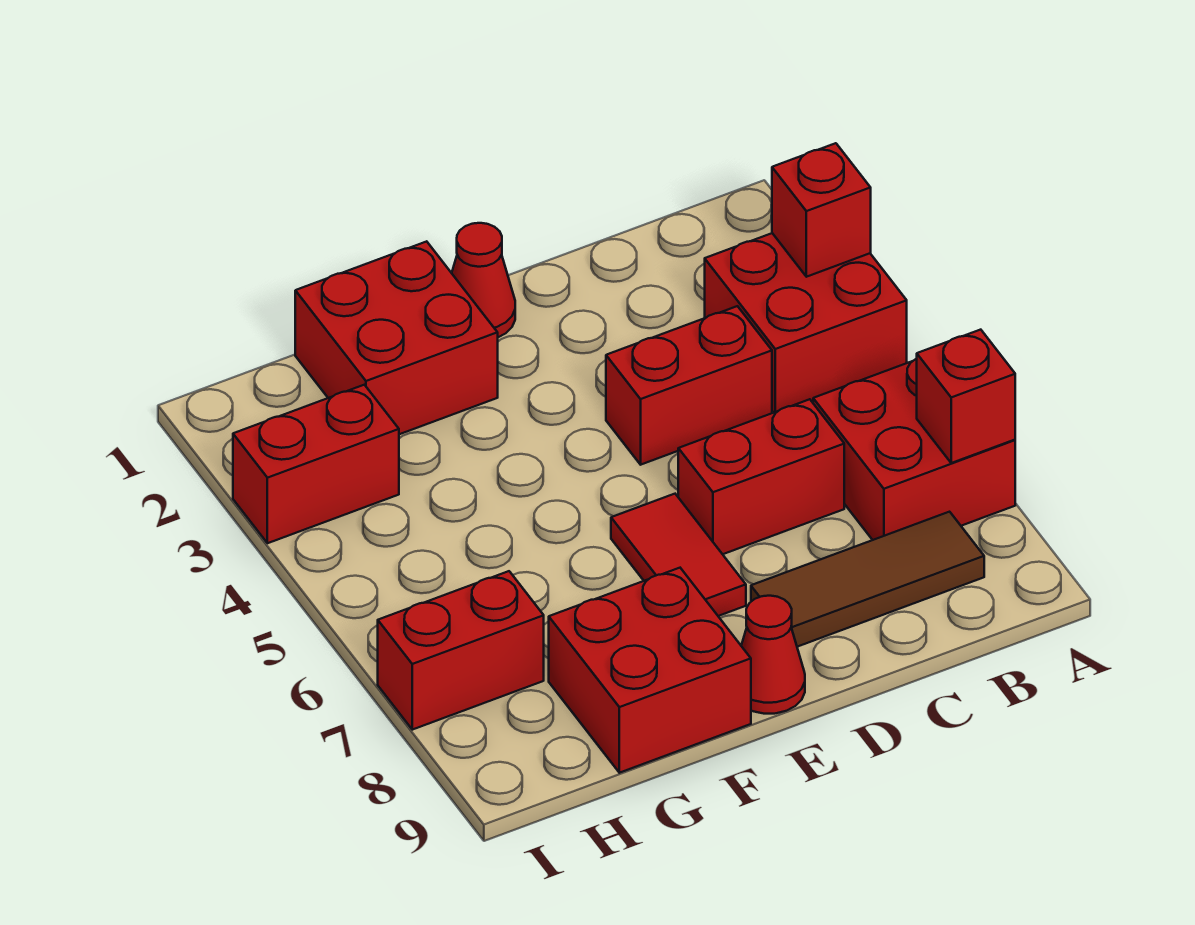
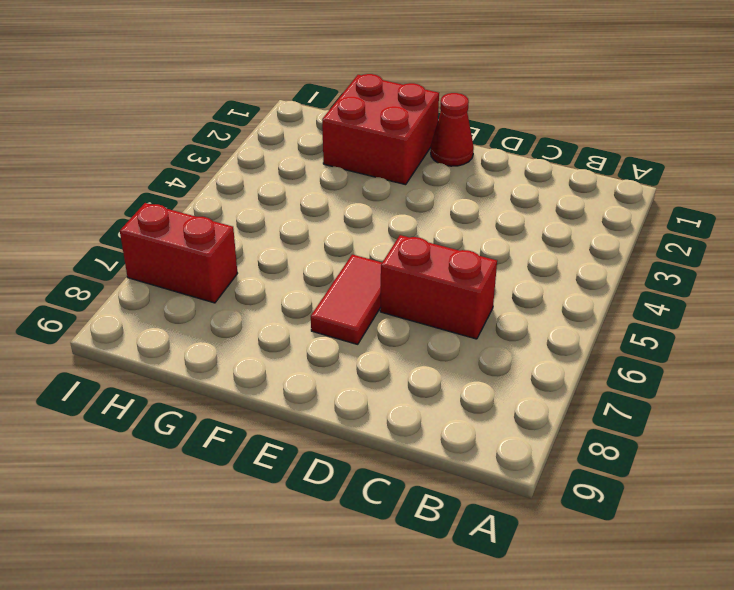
none -> red brick A3:B4 level 1
none -> red brick A6:B7 level 1
none -> brown tile B8:D8 level 1

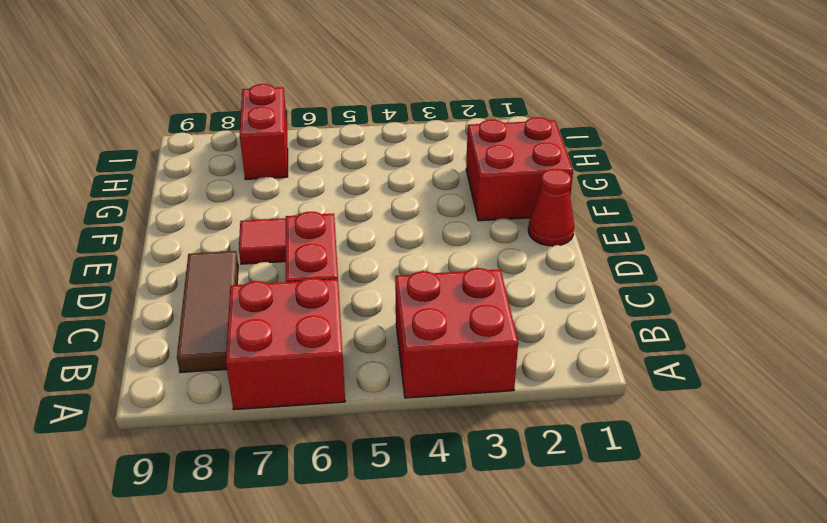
none -> red brick C4:D4 level 1
none -> red cone E9 level 1
none -> red brick F8:G9 level 1

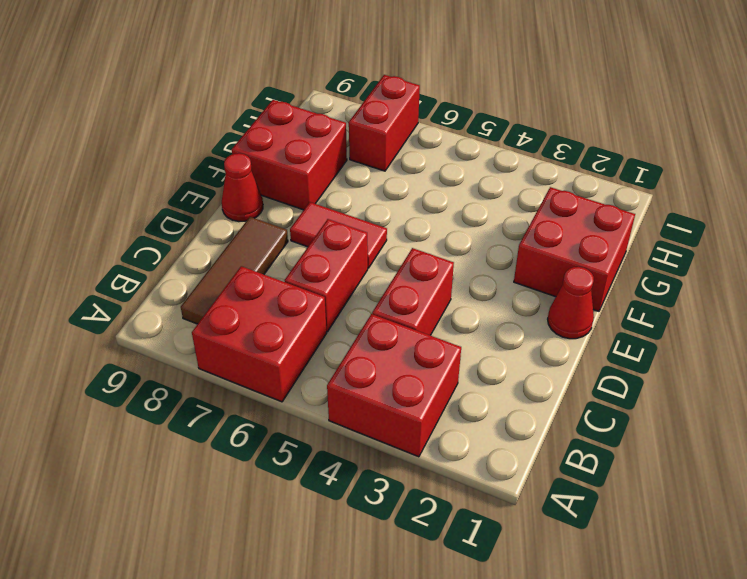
none -> red brick H3:I3 level 1
none -> red brick A3 level 2
none -> red brick A7 level 2

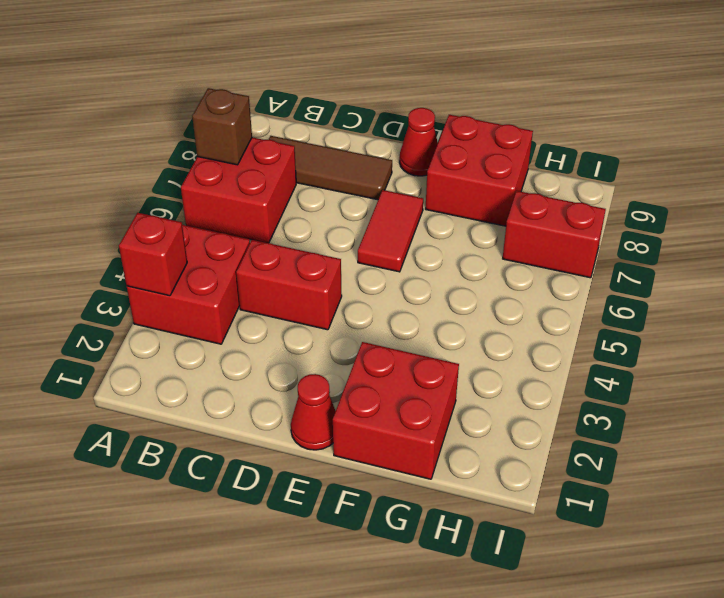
brown brick A7 level 2 -> red brick A7 level 2
none -> red brick C6:D6 level 1
none -> red brick H3:I3 level 1

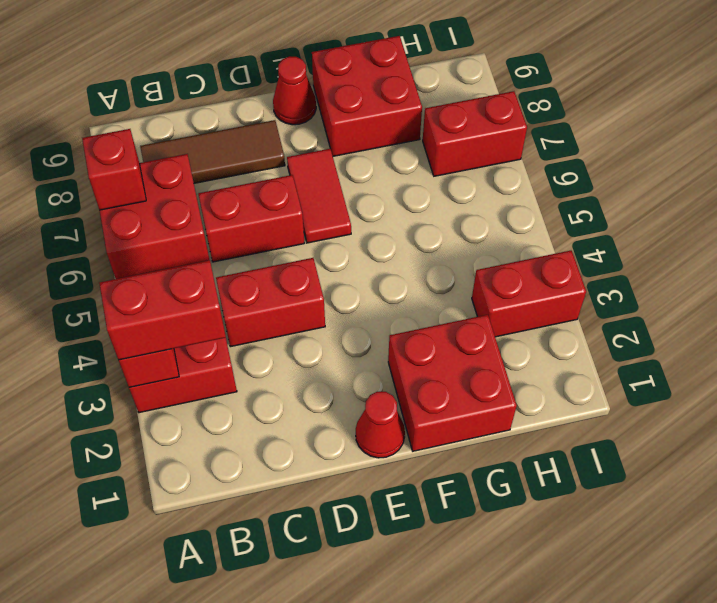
red brick A3:B3 level 3 -> none

